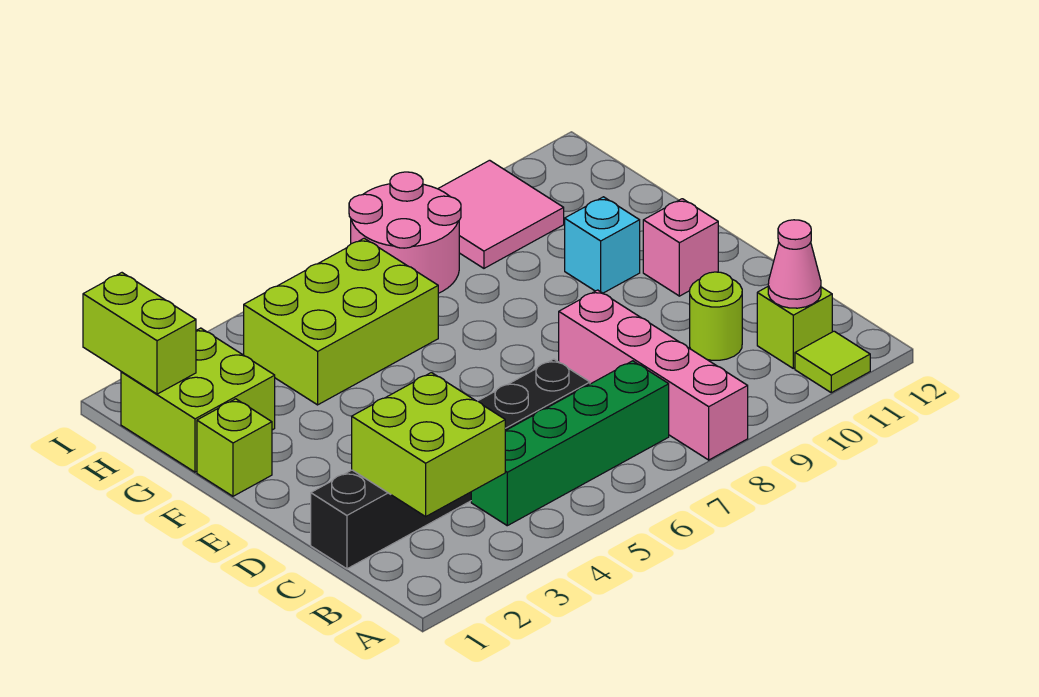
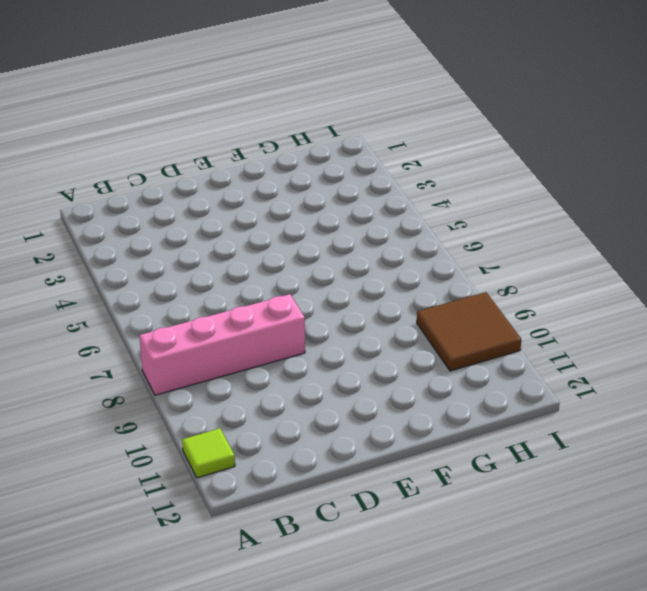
brown tile H9:I10 level 1 -> pink tile H9:I10 level 1
none -> green brick B4:B7 level 1
none -> lime brick B11 level 1
none -> black brick C1:C6 level 1

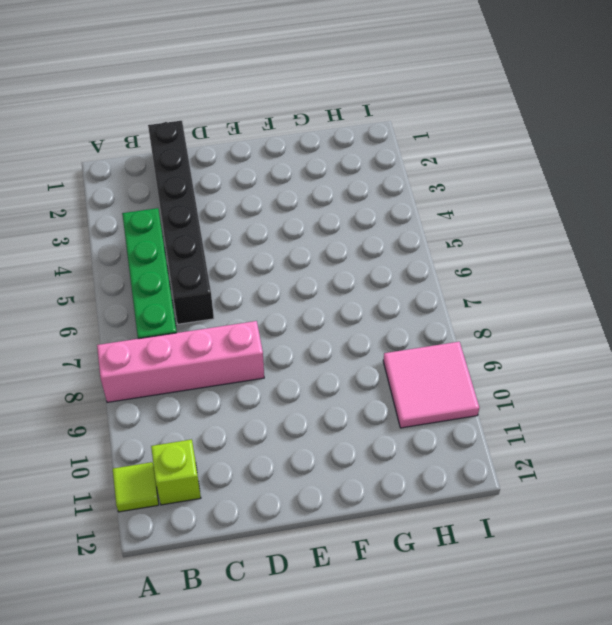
none -> lime round brick C10 level 1
none -> pink brick E11 level 1
none -> lime brick F1 level 1

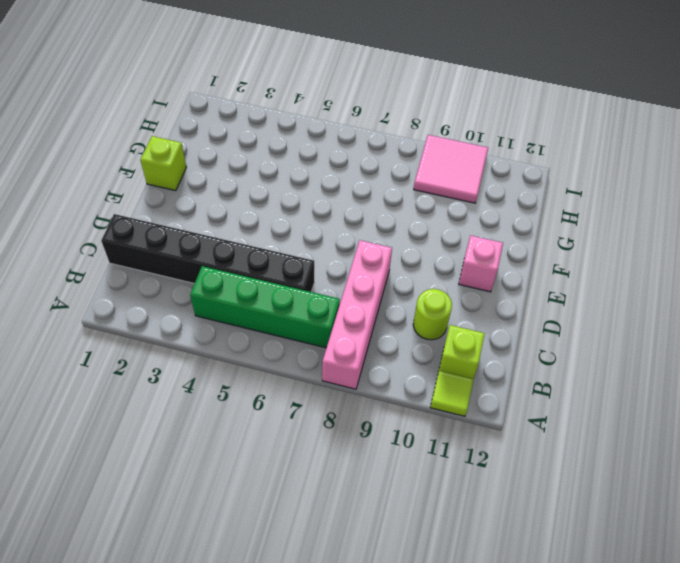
none -> cyan brick F10 level 1
none -> lime brick G1:H2 level 1
none -> lime brick G4:H6 level 1

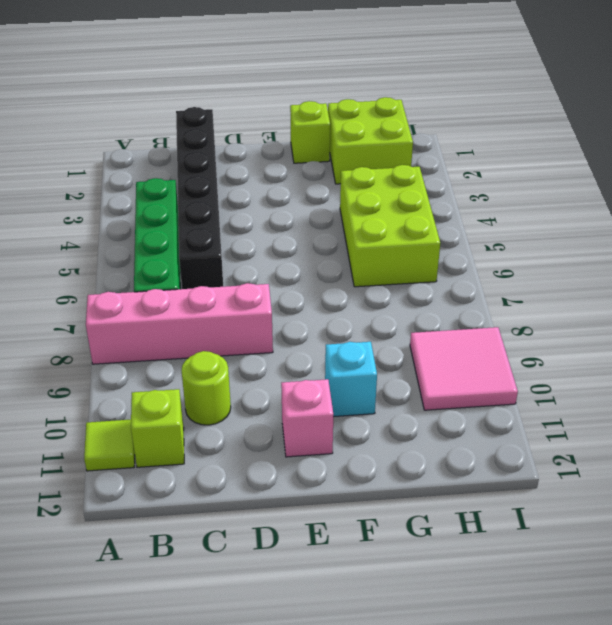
none -> pink round brick H7:I8 level 1
none -> lime brick B2:C3 level 2
none -> pink cone B11 level 2

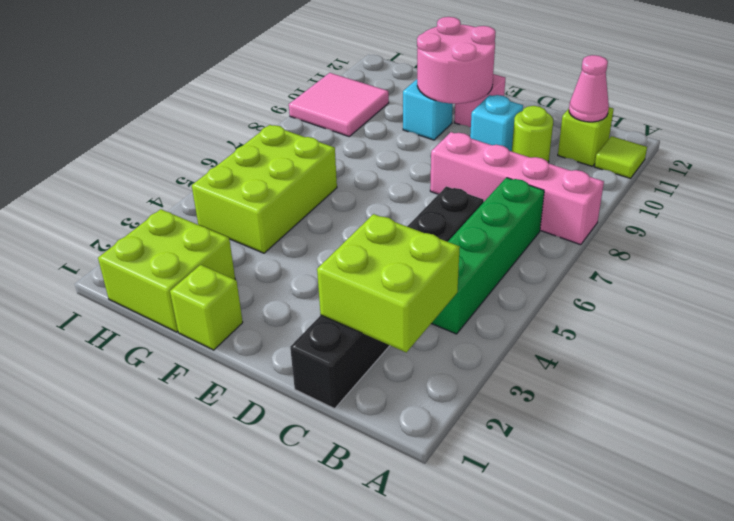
cyan brick D10 level 1 -> none
pink round brick E10:F11 level 2 -> pink round brick H7:I8 level 1
none -> lime brick H1:I1 level 2

